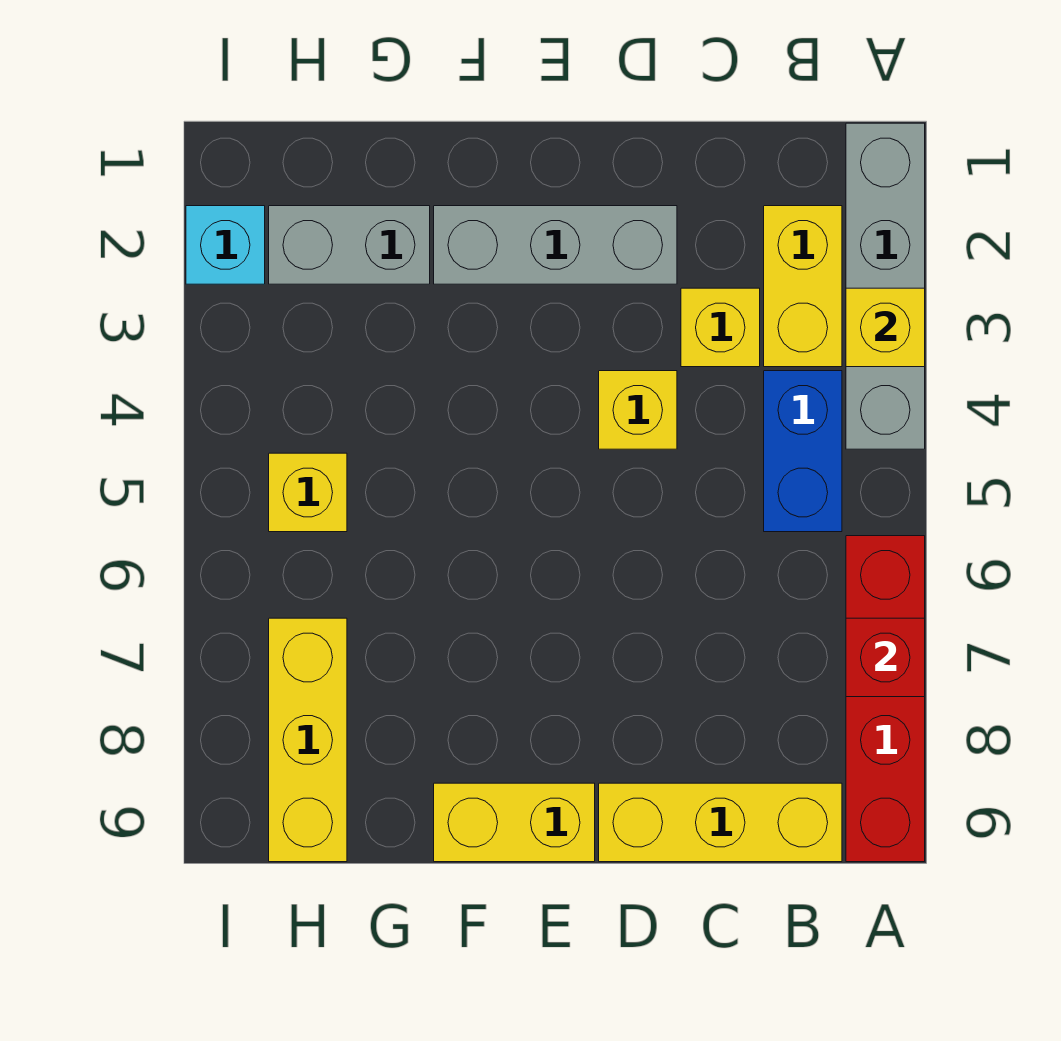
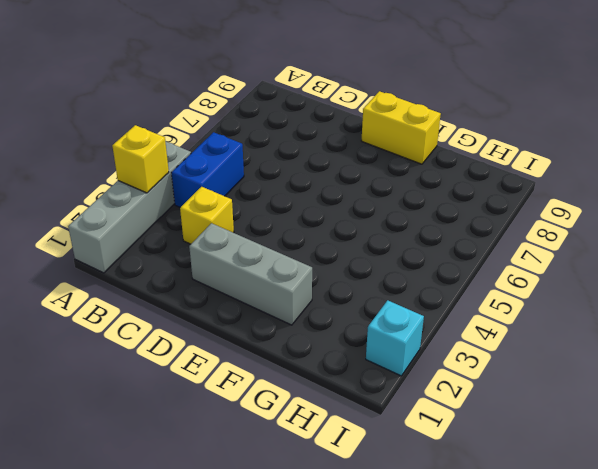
none -> red brick A6:A9 level 1
none -> yellow brick B2:B3 level 1
none -> yellow brick B9:D9 level 1

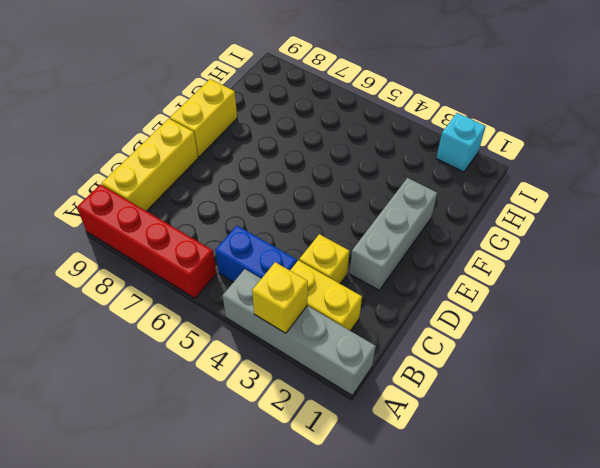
none -> yellow brick D4 level 1
none -> grey brick G2:H2 level 1
none -> yellow brick H5 level 1

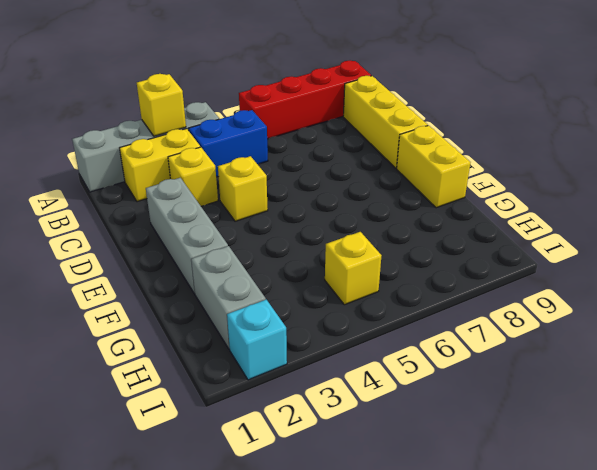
none -> yellow brick H7:H9 level 1
none -> red brick A7 level 2

